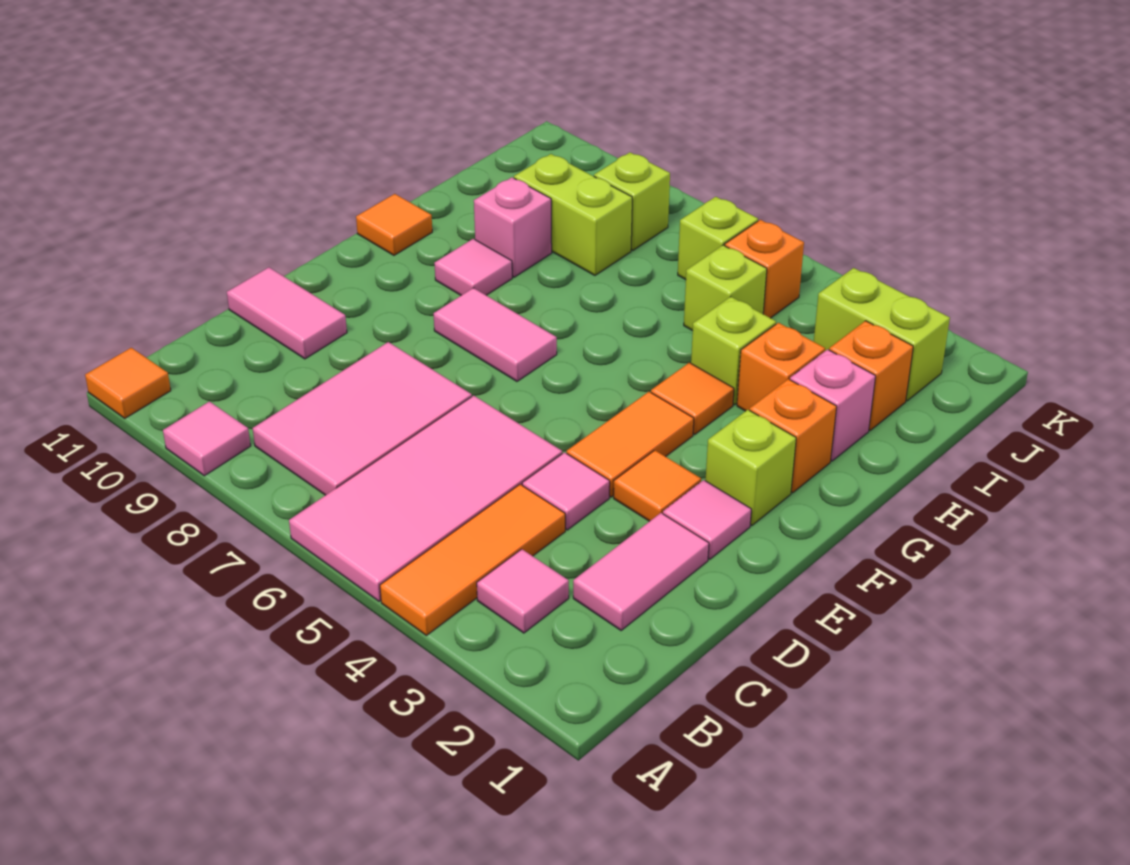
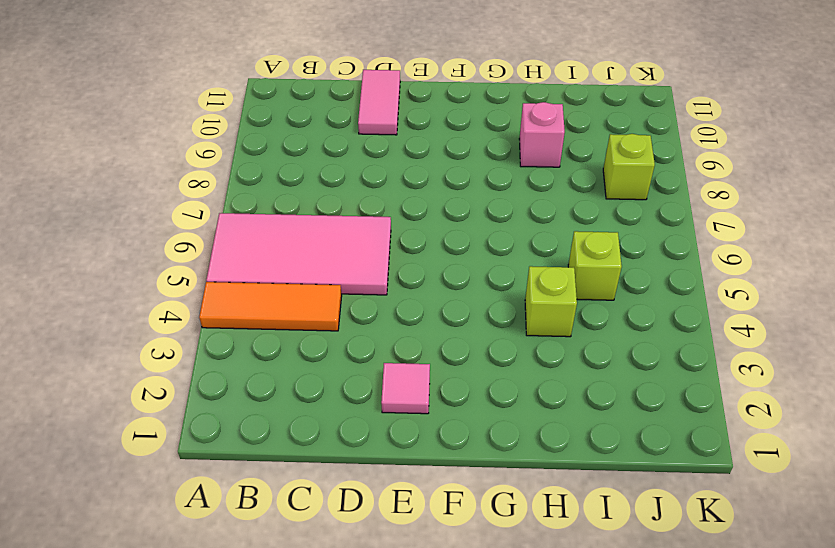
none -> pink tile A9 level 1
none -> orange tile A11 level 1
none -> pink tile B3 level 1

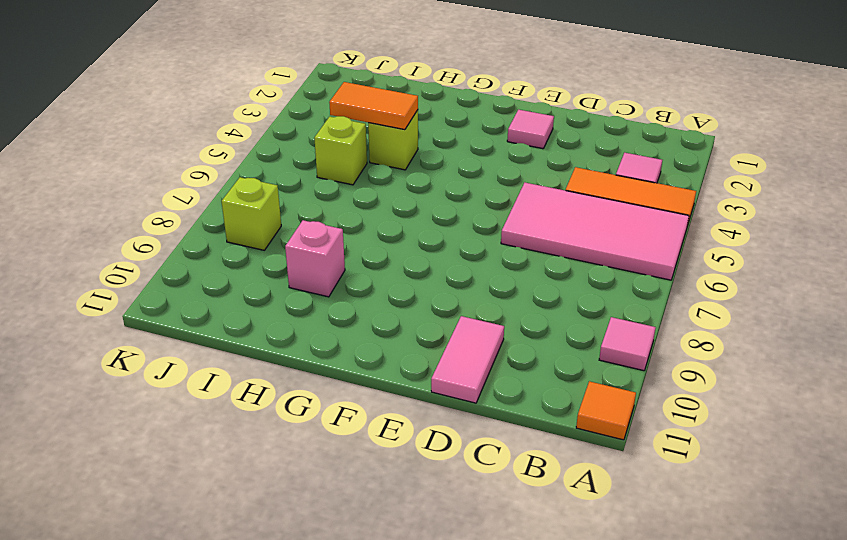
orange tile H4:I4 level 2 -> orange tile E4:F4 level 1
none -> pink tile B7:D8 level 1
none -> pink tile C2:D2 level 1
none -> pink tile D4 level 1

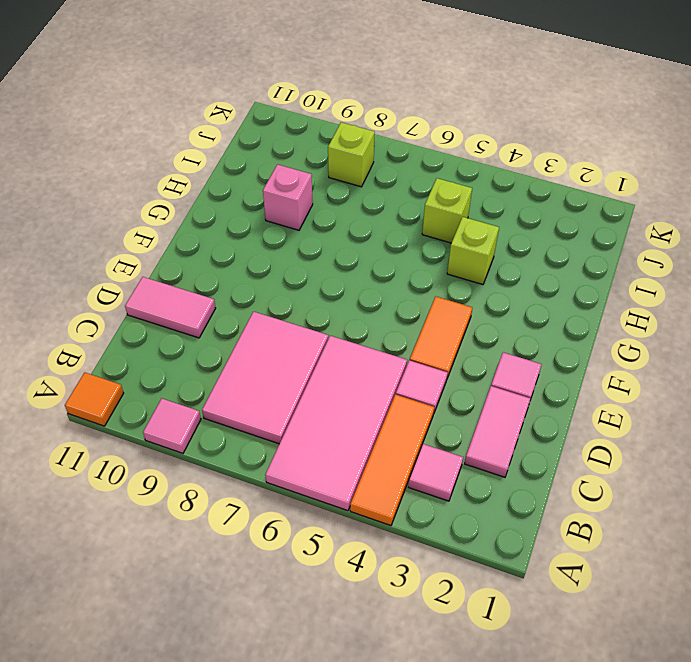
none -> orange tile E3 level 1
none -> lime brick F2 level 1
none -> pink tile F7:F8 level 1

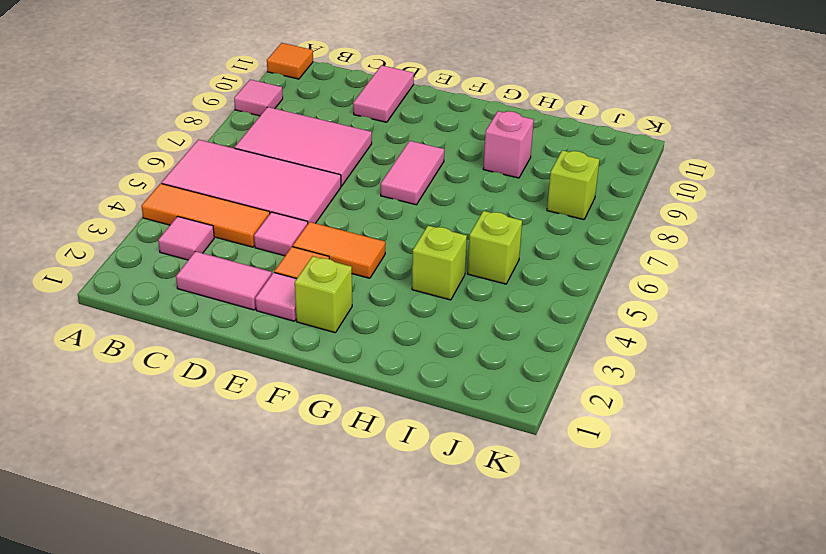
none -> orange brick G2 level 1
none -> orange tile G4 level 1
none -> pink tile G9 level 1

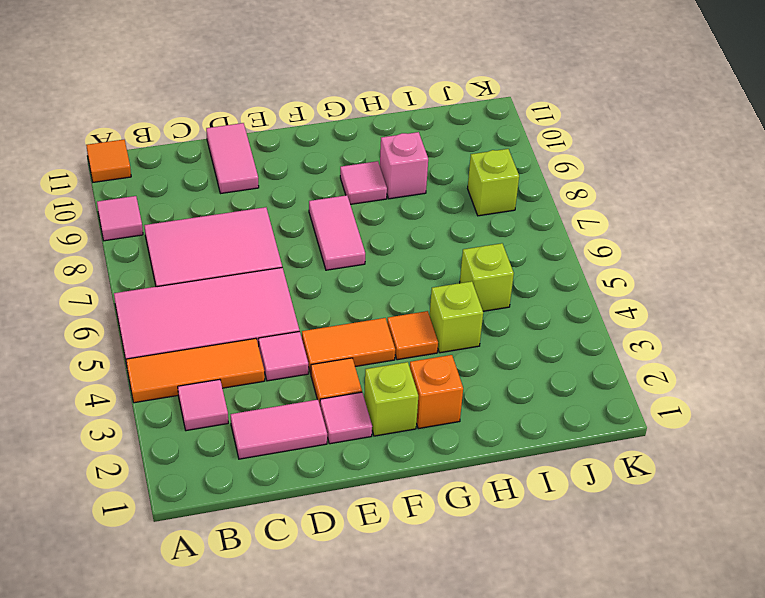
none -> orange tile G11 level 1
none -> pink brick H2 level 1
none -> orange brick H3 level 1

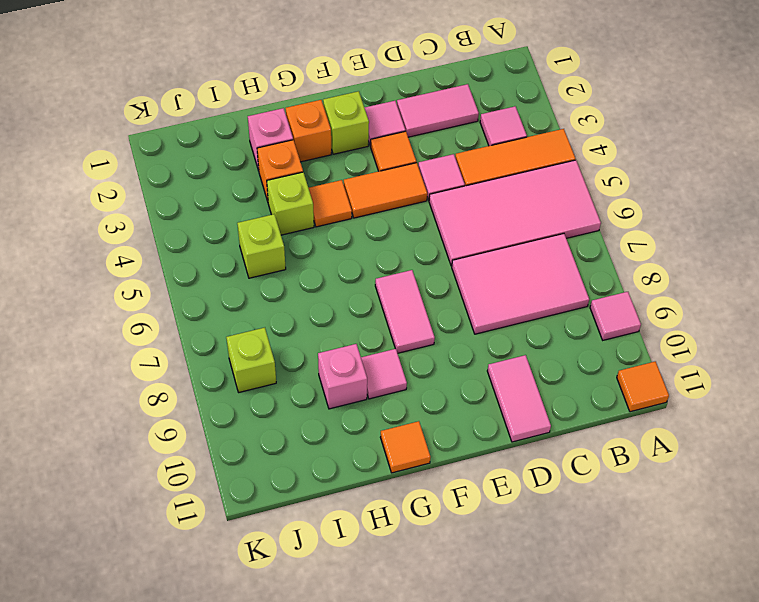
none -> orange brick I2 level 1
none -> lime brick I8:I9 level 1
none -> lime brick J2:J3 level 1

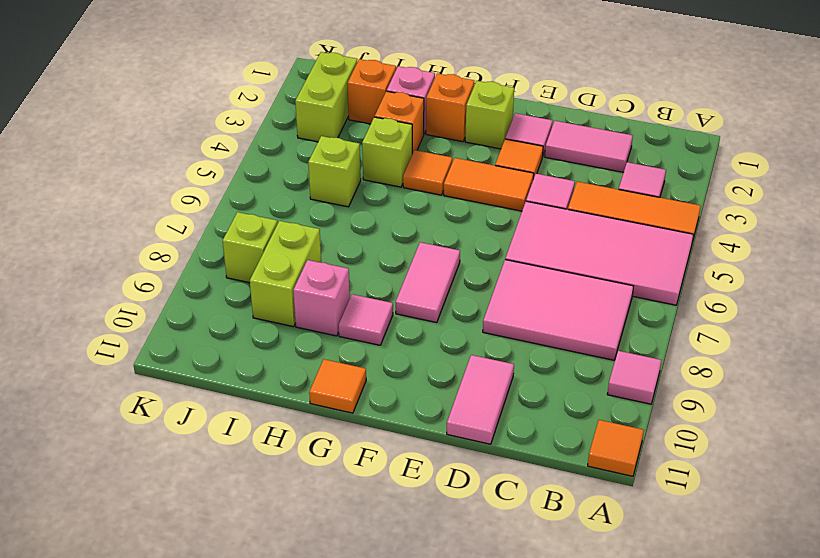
none -> orange brick J5 level 1
none -> lime brick J6 level 1

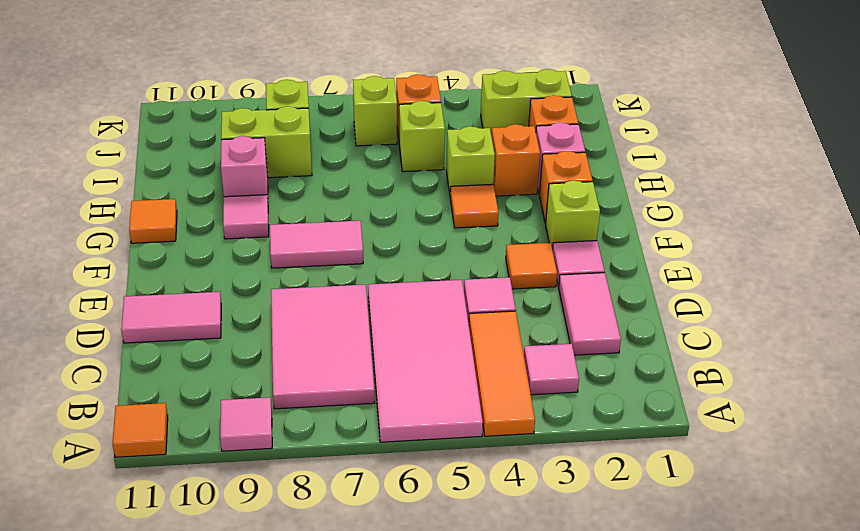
none -> orange tile E4:F4 level 1

